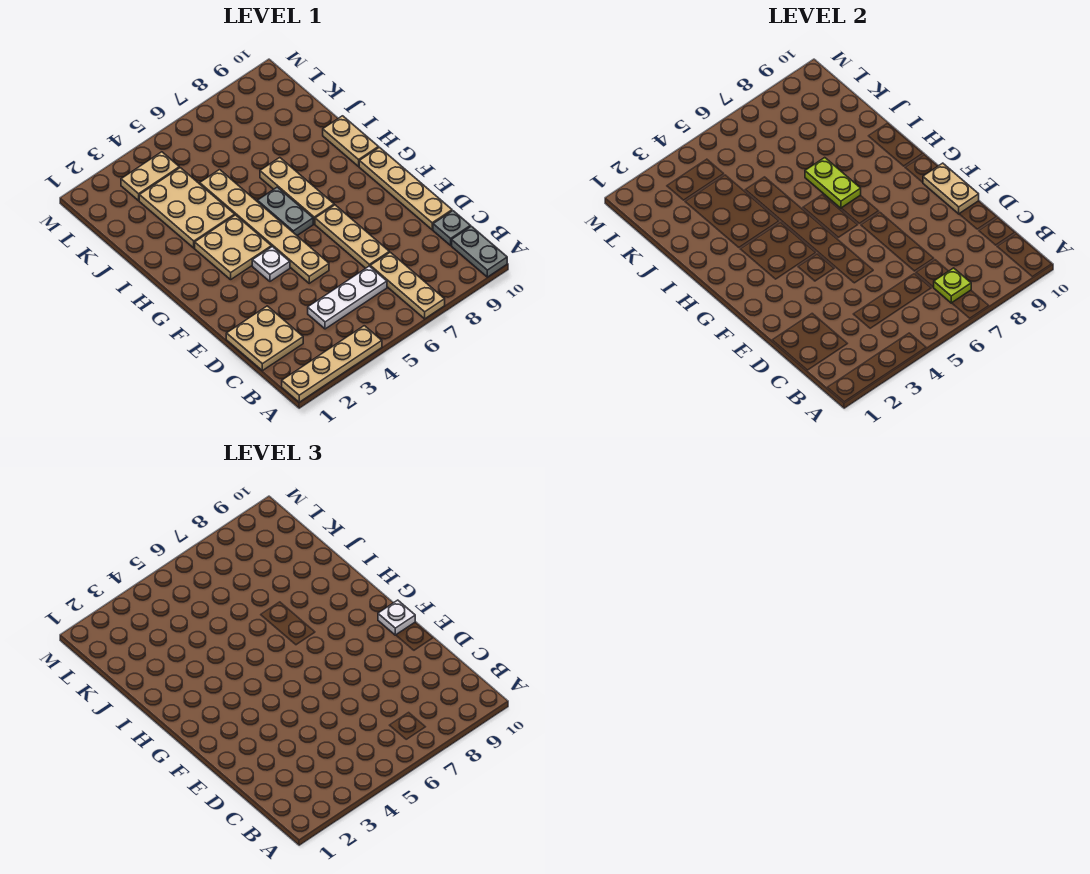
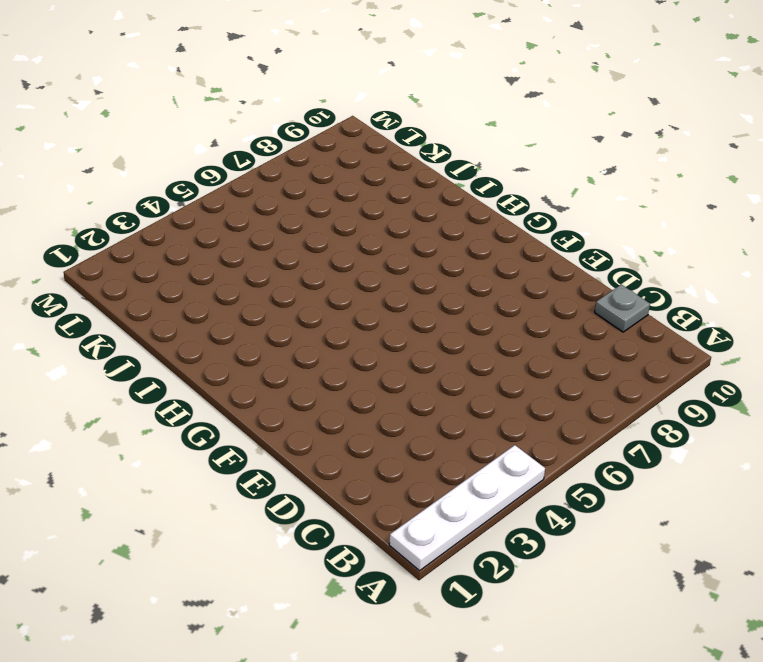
white plate A1:A4 level 1 -> tan plate A1:A4 level 1
none -> tan plate A7:C7 level 1
none -> grey plate A10:B10 level 1
none -> tan plate C1:D2 level 1

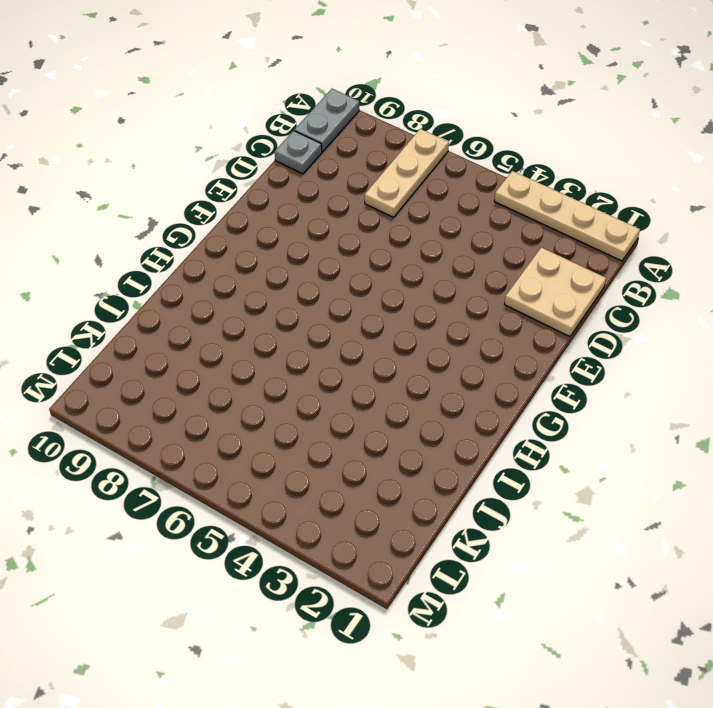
none -> white plate C4:C6 level 1
none -> tan plate D7:F7 level 1
none -> tan plate D10:G10 level 1

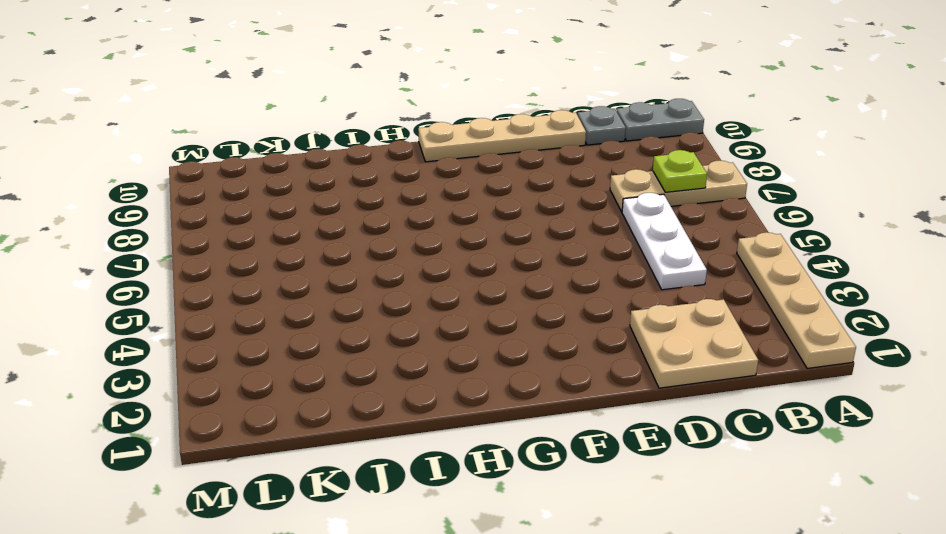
none -> tan plate D7:F7 level 1
none -> tan plate E5:J5 level 1
none -> white plate F4 level 1

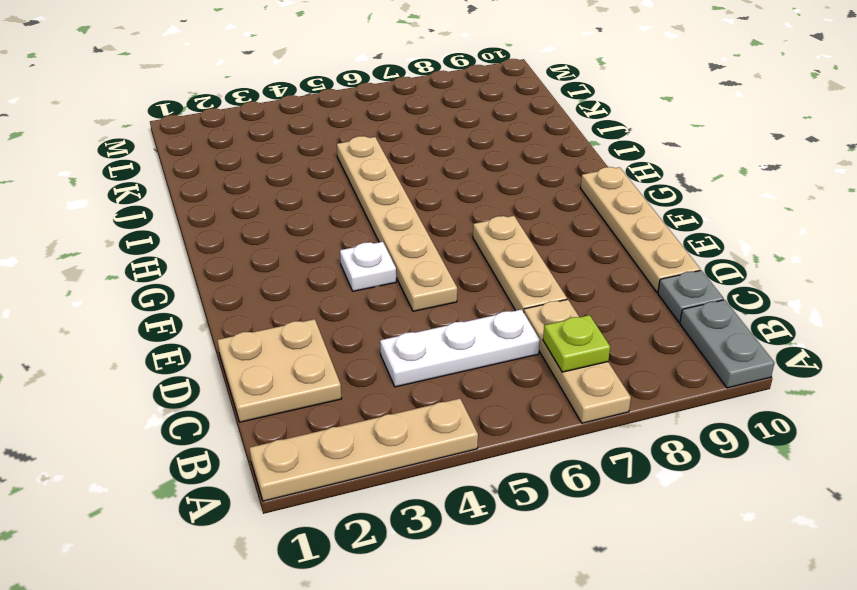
none -> tan plate G3:H4 level 1
none -> grey plate G6:H6 level 1
none -> tan plate G7:I7 level 1

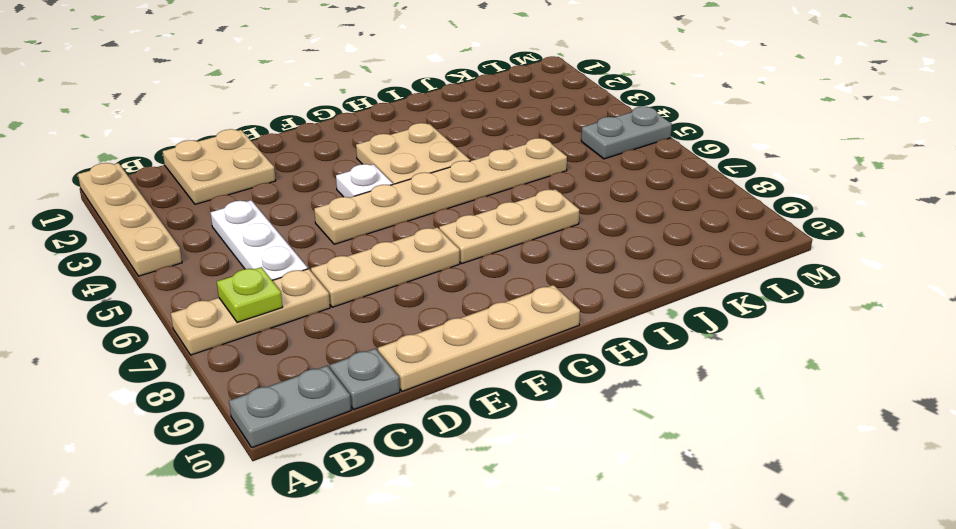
grey plate L5:M5 level 1 -> grey plate G6:H6 level 1
none -> tan plate H10:I10 level 1
none -> tan plate I3:K4 level 1
none -> tan plate L3:L4 level 1

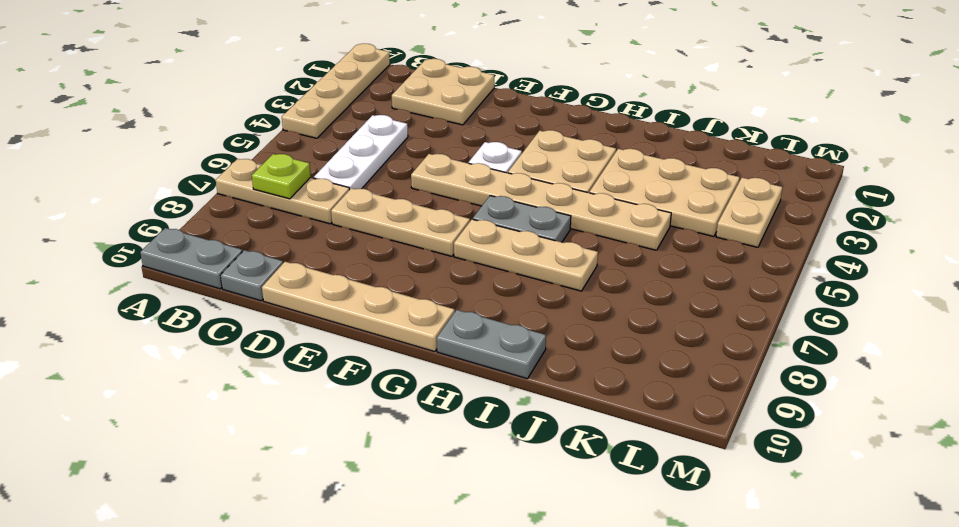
grey plate H10:I10 level 1 -> tan plate H10:I10 level 1
none -> tan plate E10:F10 level 2
none -> lime plate H7:I7 level 2
none -> white plate F10 level 3

